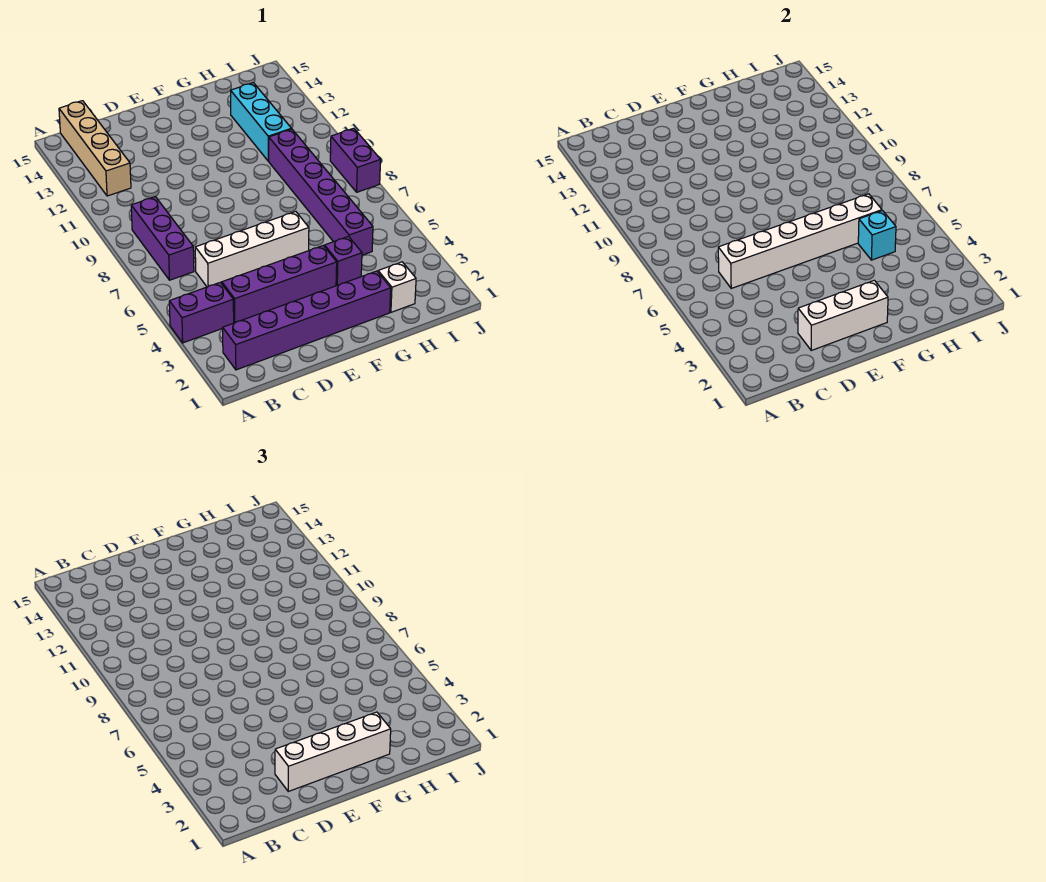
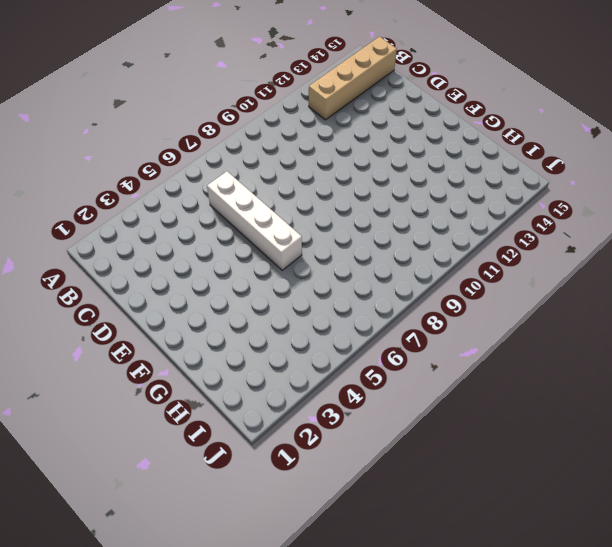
none -> purple brick A4:B4 level 1
none -> purple brick B2:G2 level 1
none -> purple brick B7:B9 level 1

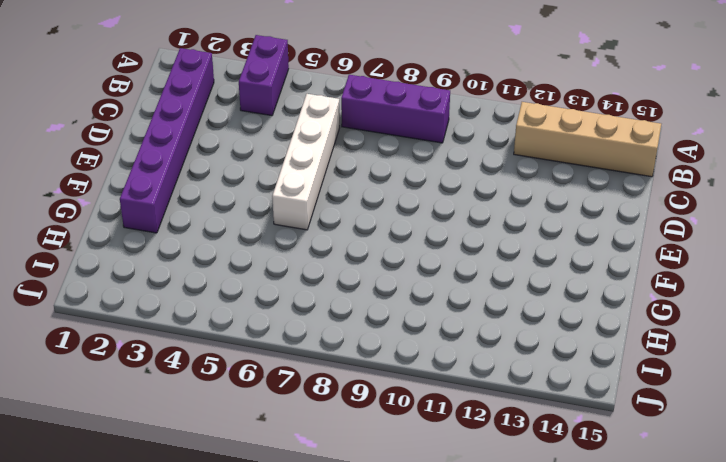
none -> purple brick C4:F4 level 1
none -> purple brick G4 level 1
none -> white brick H2 level 1

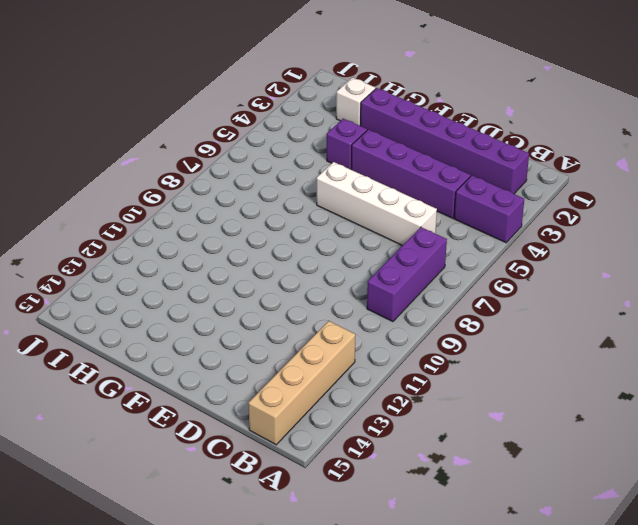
none -> purple brick H5:H10 level 1
none -> cyan brick H11:H13 level 1
none -> purple brick J8:J9 level 1

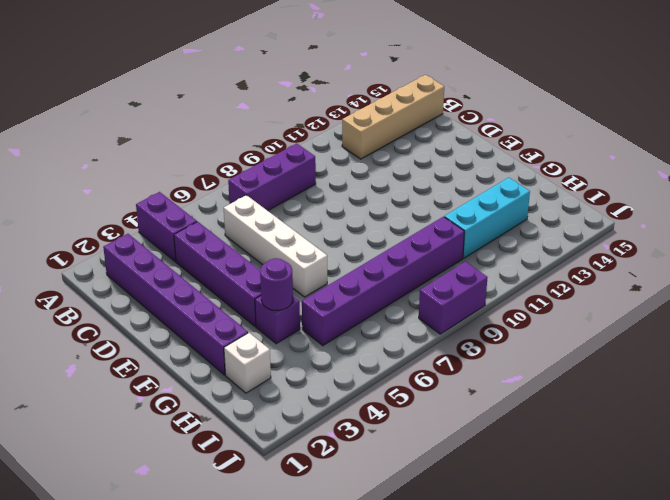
purple round brick G4 level 2 -> none
none -> white brick C6:H6 level 2
none -> white brick D2:F2 level 2
none -> cyan brick H5 level 2

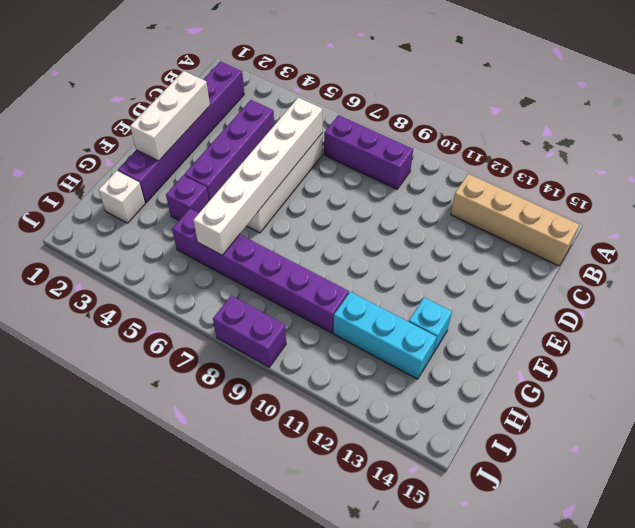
cyan brick G13 level 1 -> cyan brick H5 level 2
none -> purple brick A4:B4 level 1
none -> white brick D2:G2 level 3

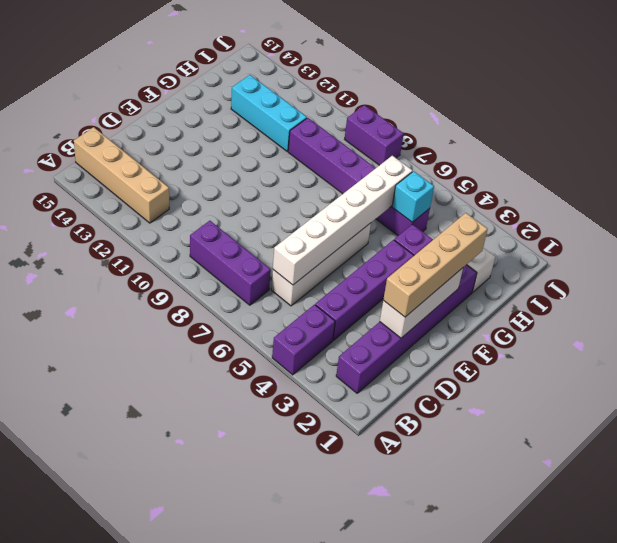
tan brick D2:G2 level 3 -> white brick D2:G2 level 3

